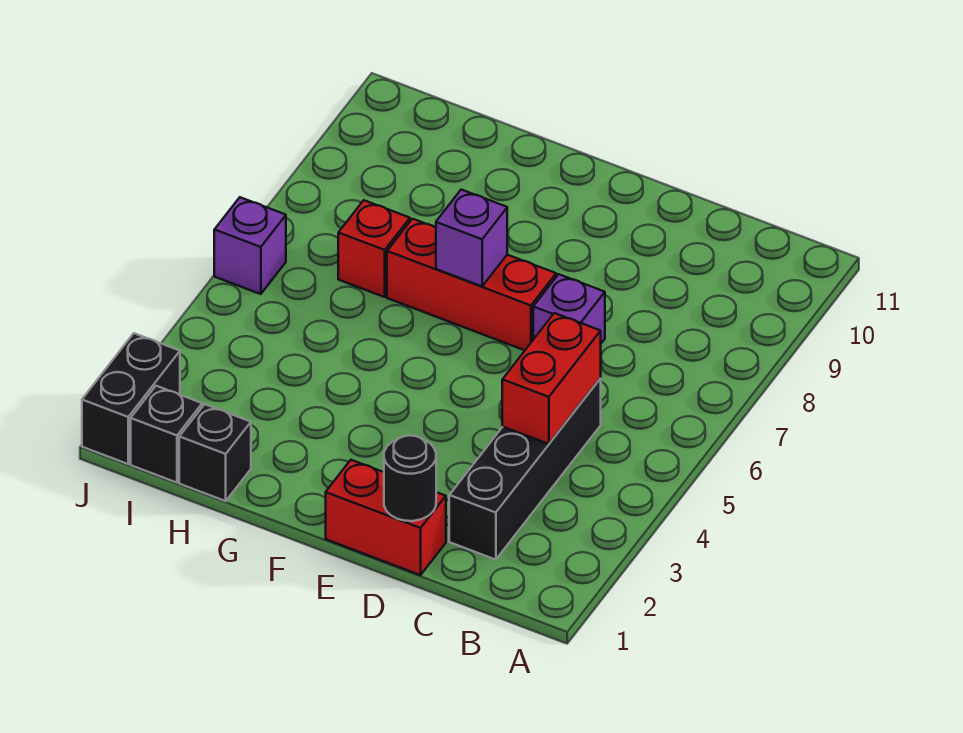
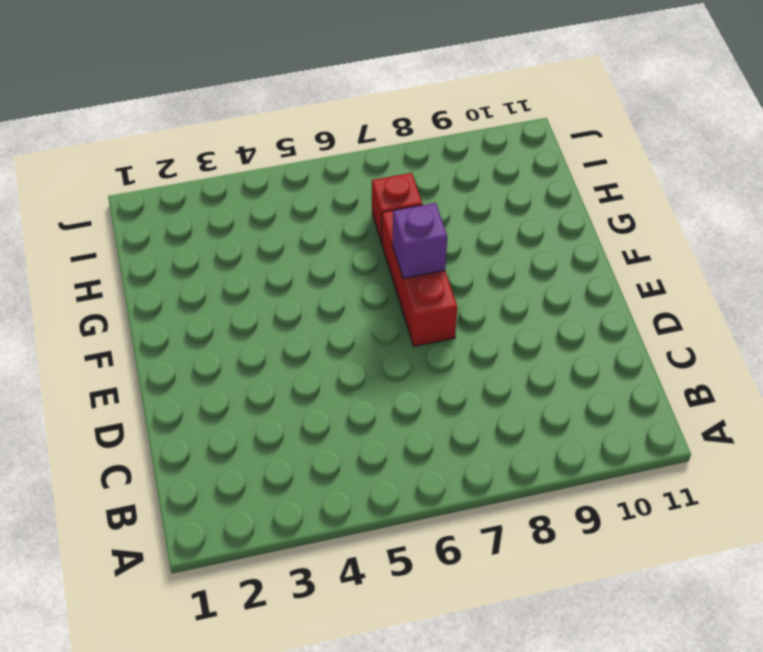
none -> black brick C2:C5 level 1
none -> red brick D1:E1 level 1
none -> purple brick D7 level 1

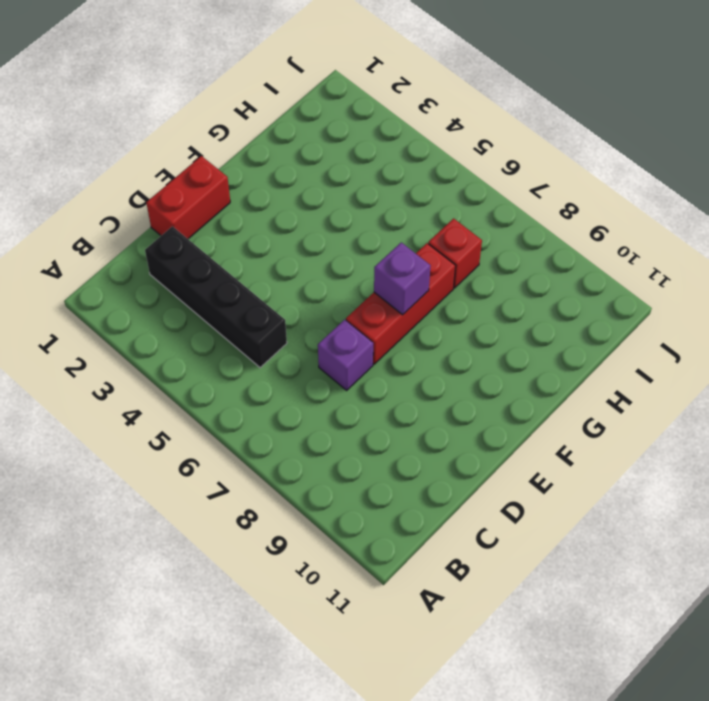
none -> black brick H1 level 1
none -> black brick I1 level 1
none -> black brick J1:J2 level 1

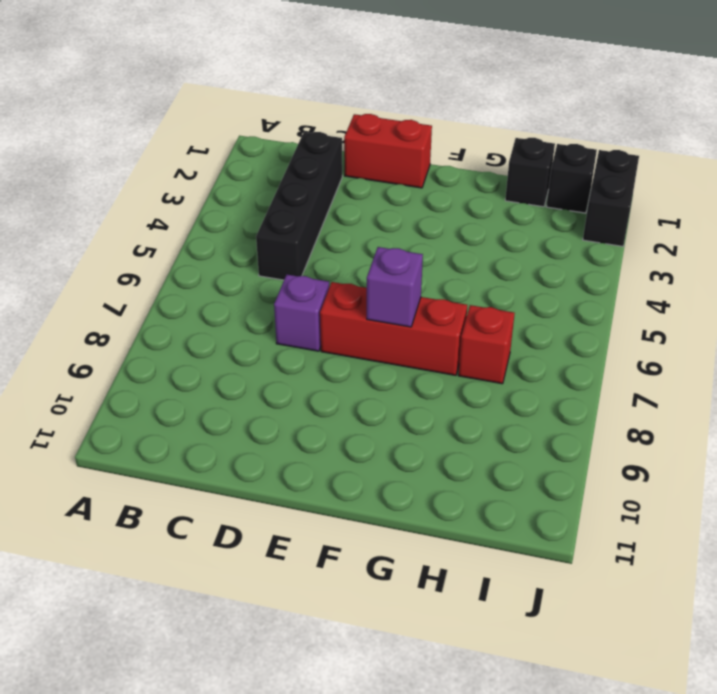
none -> purple brick J6 level 1
none -> red brick C4:C5 level 2
none -> black round brick D1 level 2

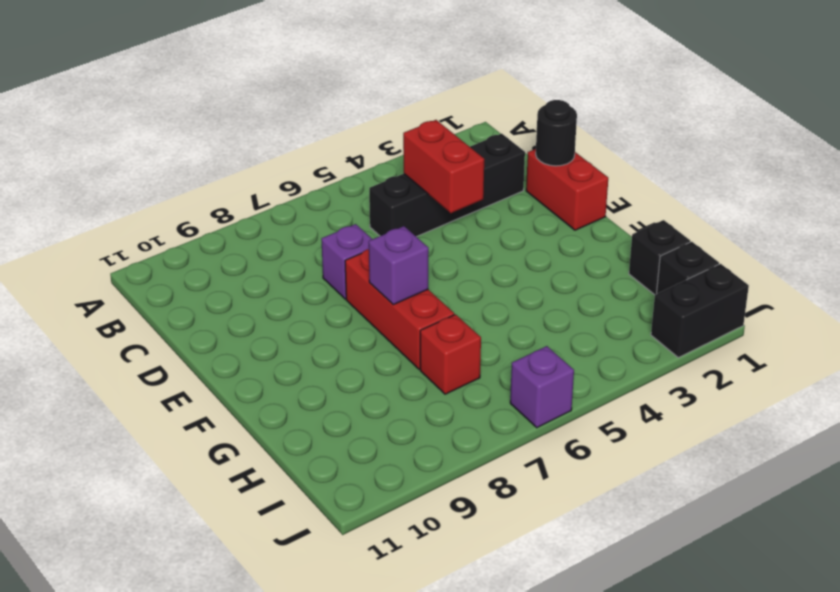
red brick C4:D4 level 2 -> red brick C4:C5 level 2

